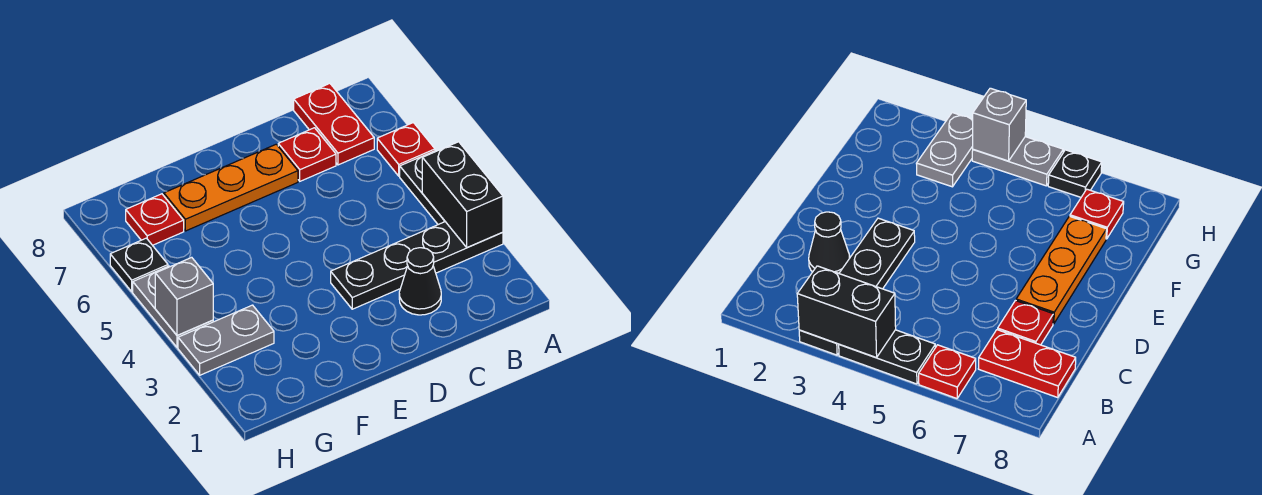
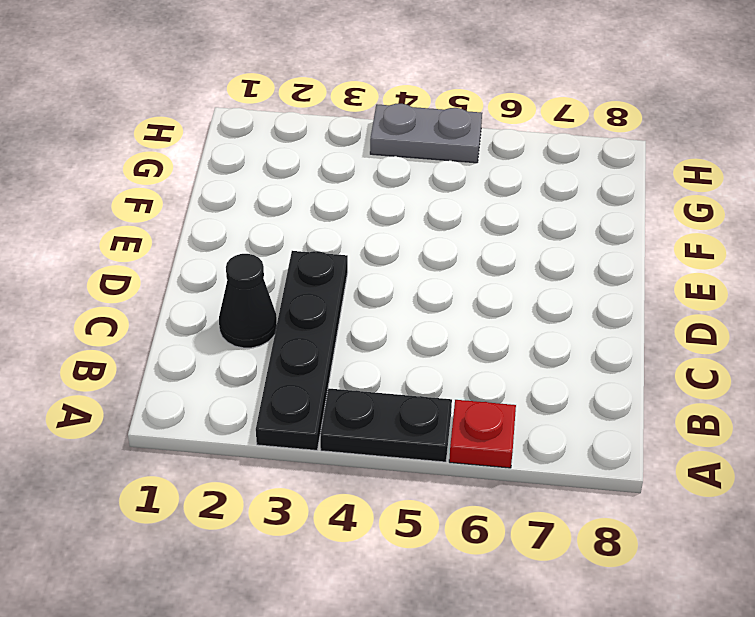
none -> red plate B7:B8 level 1
none -> red plate C7 level 1
none -> orange plate D7:F7 level 1

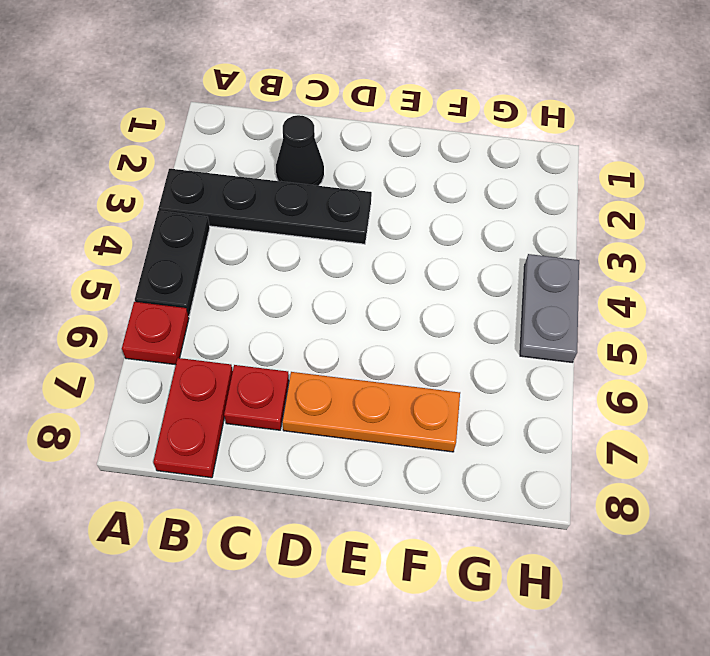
none -> grey plate G3:H3 level 1
none -> red plate G7 level 1
none -> black plate H6 level 1

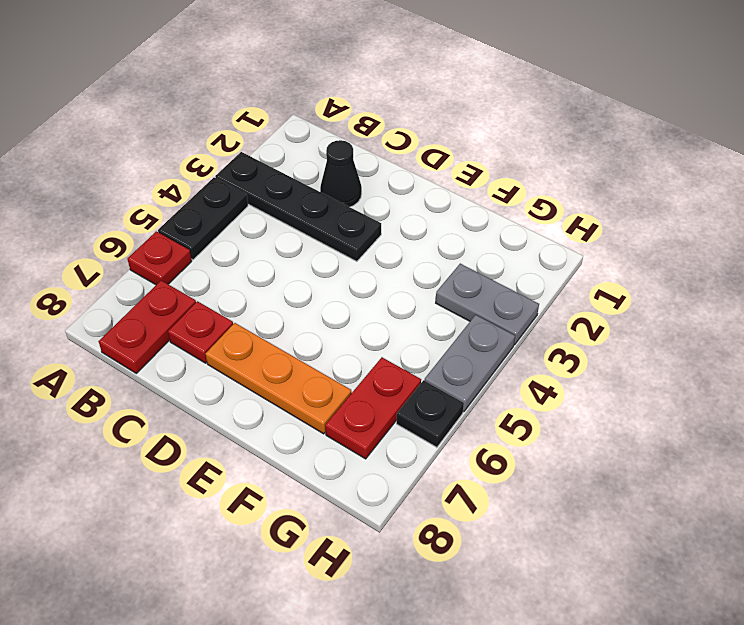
red plate G6:G7 level 1 -> red plate G7 level 1
none -> black brick A3:A4 level 2
none -> grey brick H4 level 2

